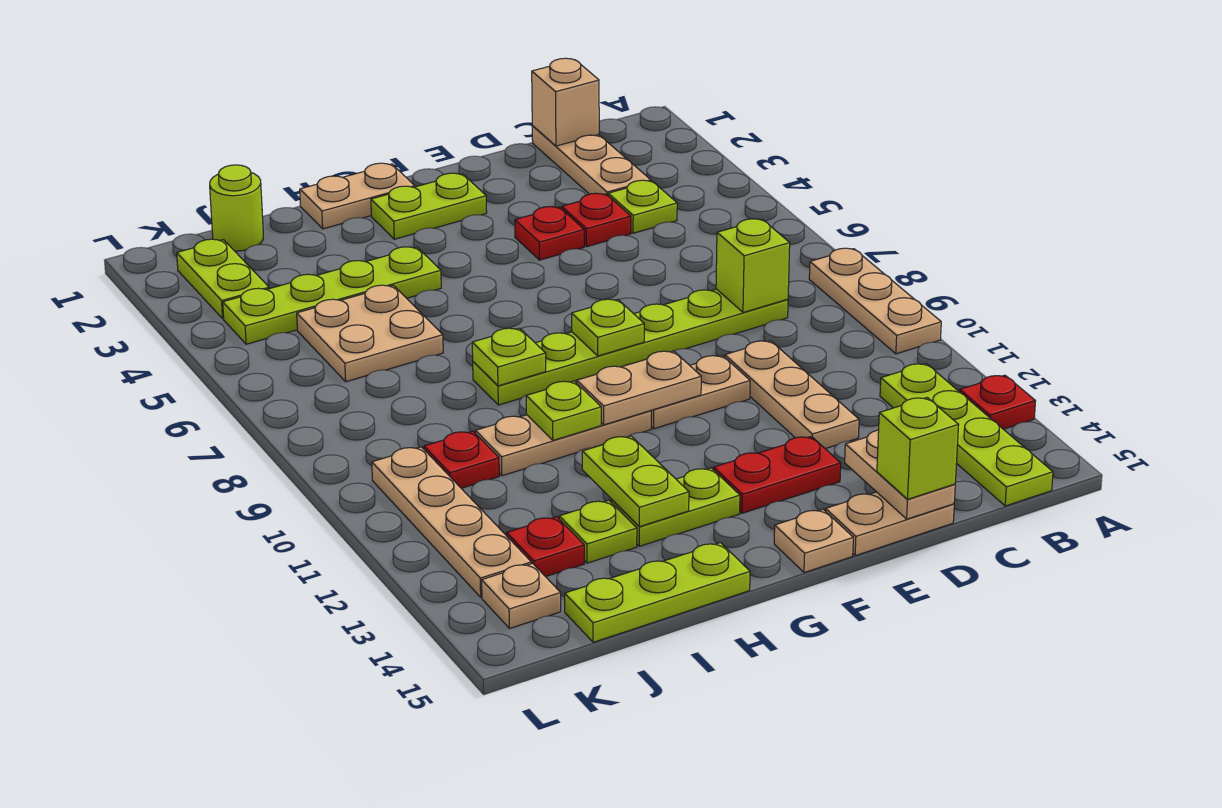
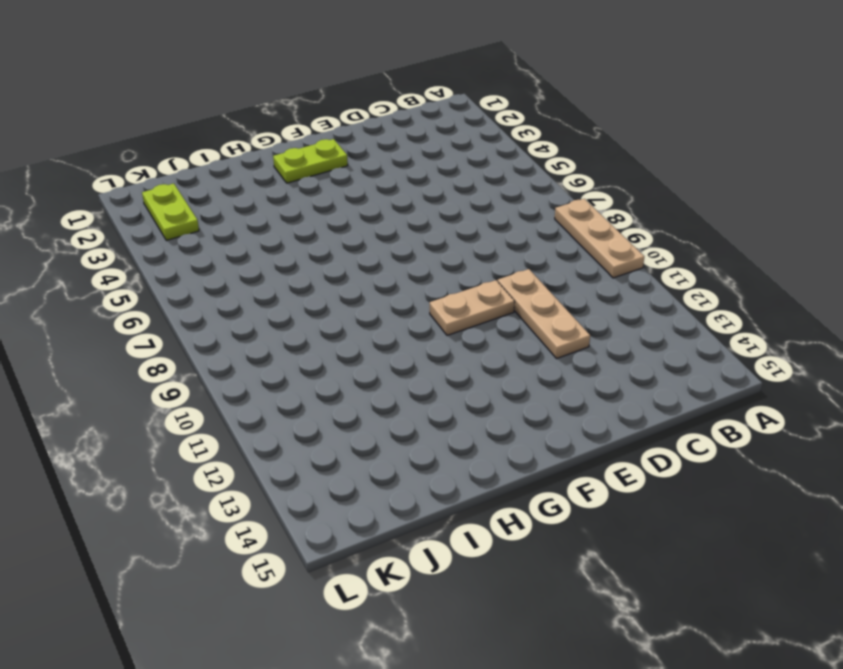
none -> red plate A13 level 1
none -> lime plate B12:B15 level 1
none -> tan plate C1:C3 level 1
none -> lime plate C4 level 1

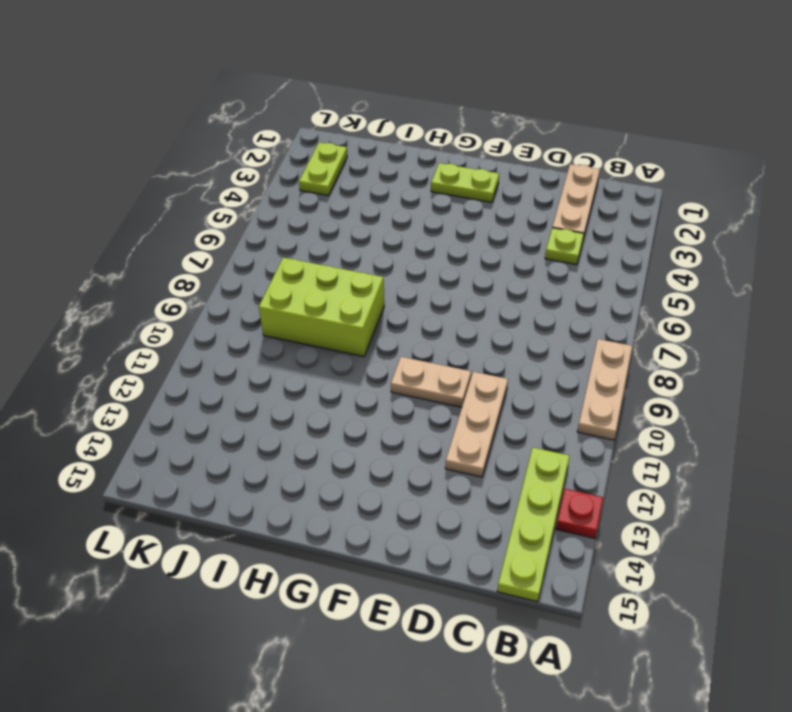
lime brick H8:J9 level 1 -> lime plate C8:H8 level 1
none -> red plate D4 level 1
none -> tan plate D15:E15 level 1
none -> red plate E4 level 1
none -> red plate E13:F13 level 1

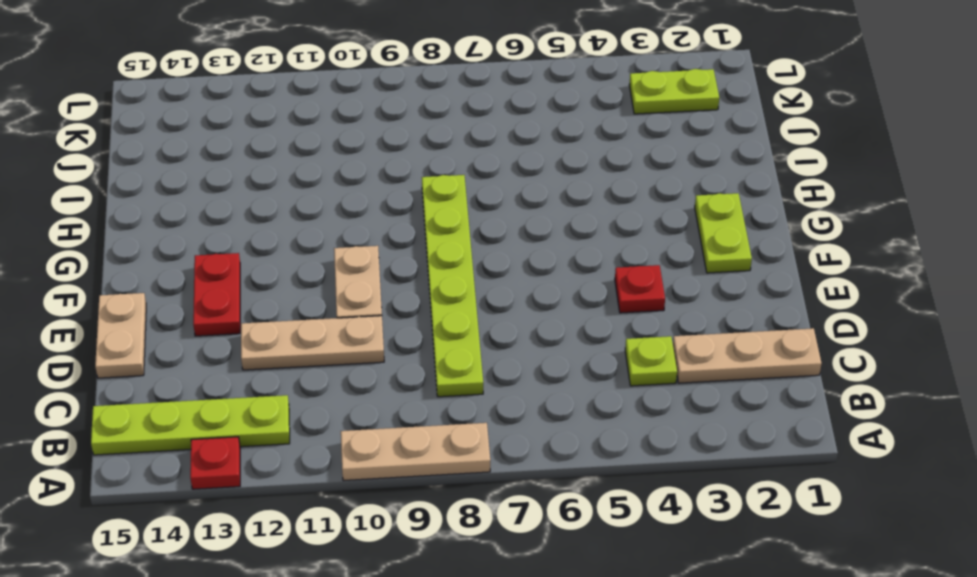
none -> red plate D4 level 1
none -> tan plate F15 level 1
none -> tan plate G1:H1 level 1
none -> tan plate G10:I10 level 1

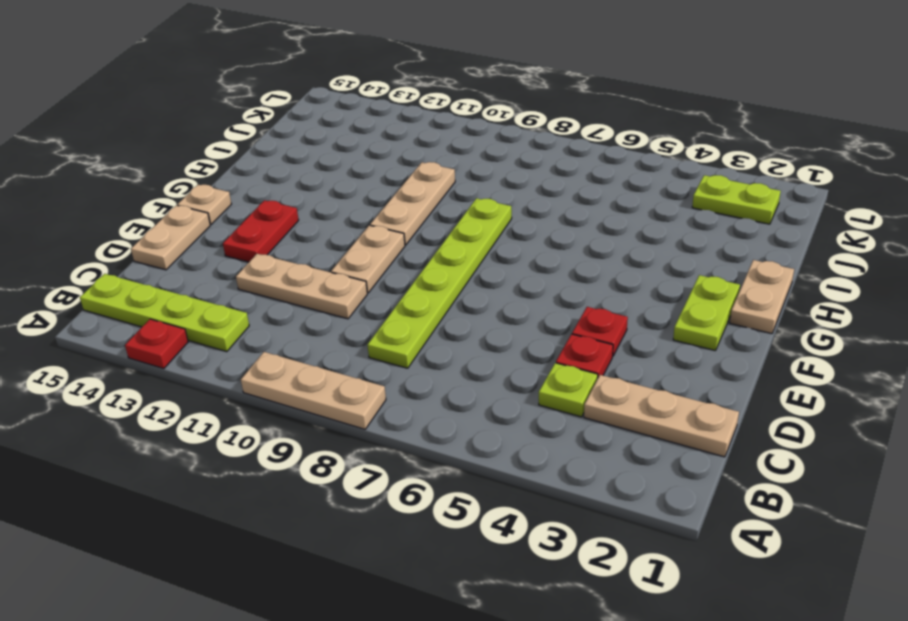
none -> lime plate G13:H13 level 1
none -> lime plate H4:K4 level 1
none -> lime plate H15:J15 level 1
none -> tan plate I5:J6 level 1

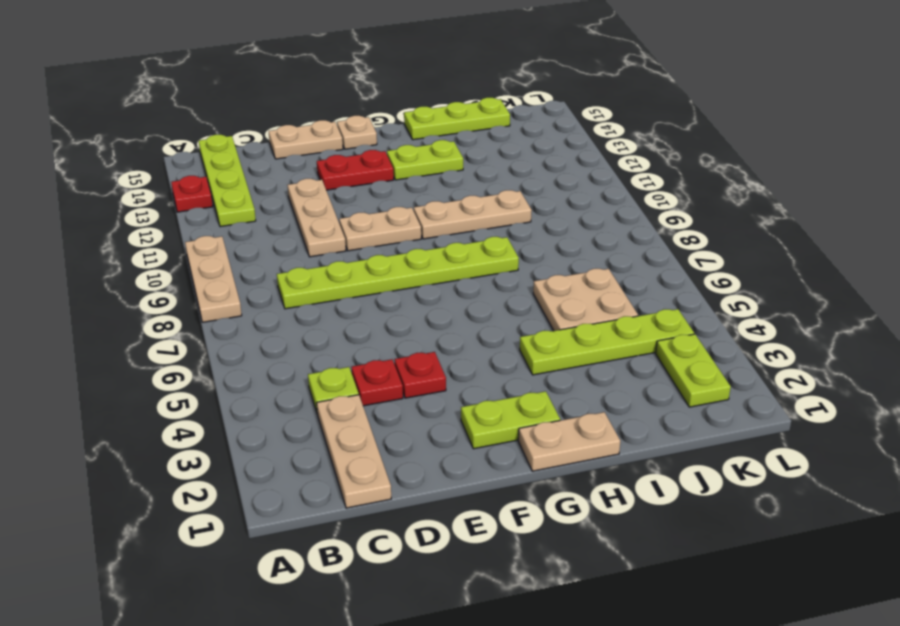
none -> lime plate I13 level 1
none -> lime round brick J1 level 1
none -> red plate J10 level 1
none -> red plate J13 level 1

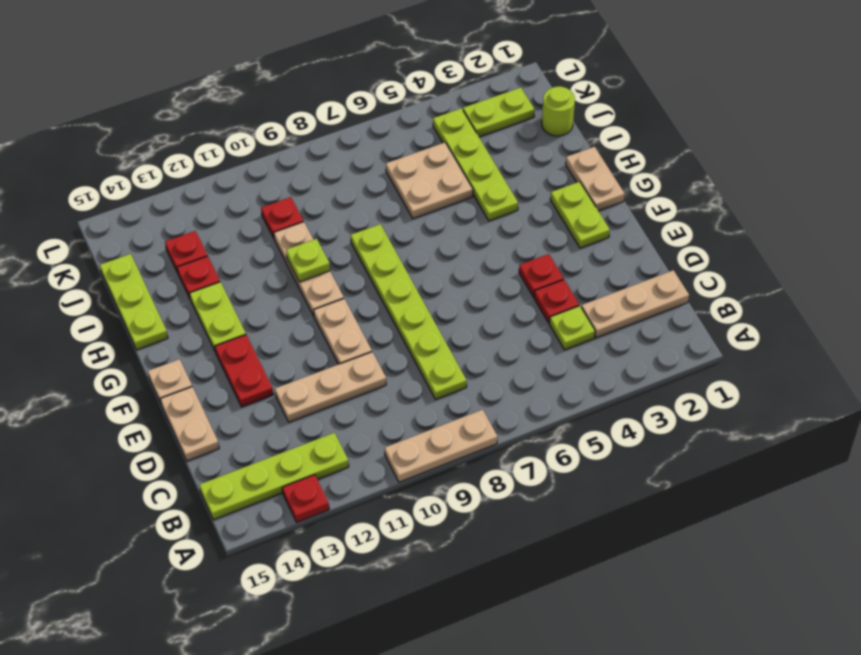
red plate I13 level 1 -> lime plate I13 level 1
none -> tan plate K10:K13 level 1
none -> tan plate K14 level 1
none -> tan brick C1 level 2
none -> lime brick C8 level 2

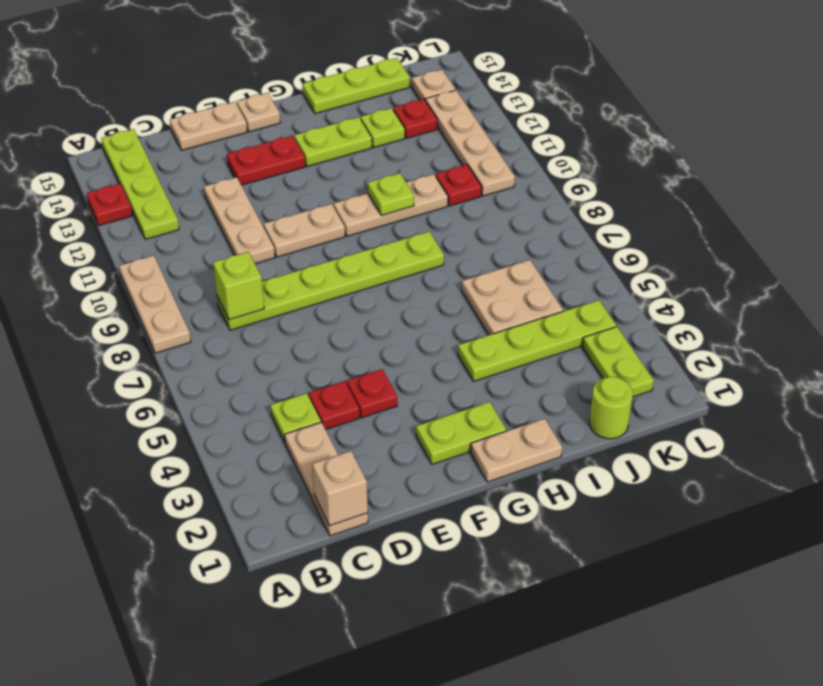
none -> tan plate D14:D15 level 2
none -> lime plate F8 level 2
none -> tan plate F10:G10 level 2
none -> lime plate H8 level 2

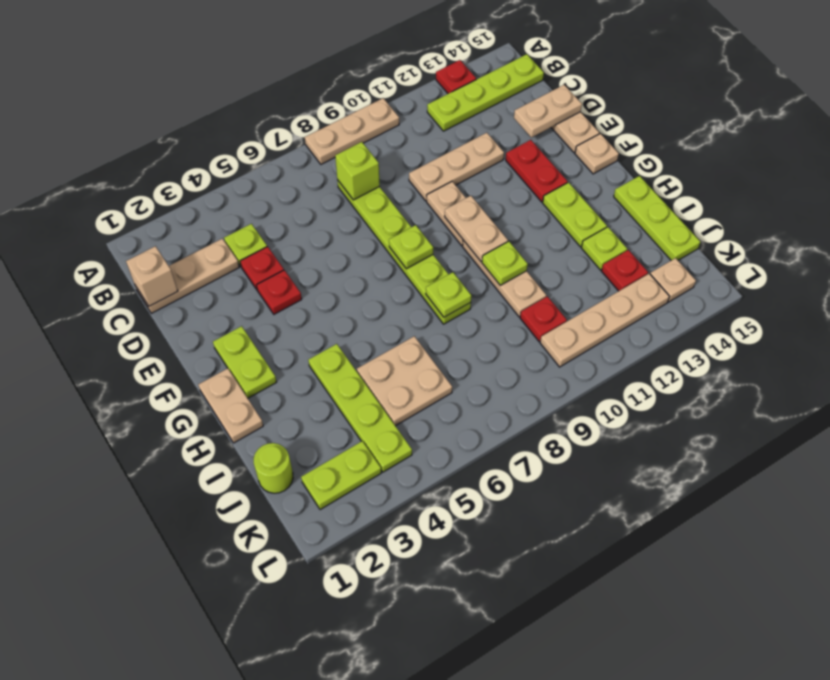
none -> lime plate H12:H13 level 2
none -> lime brick D15 level 3

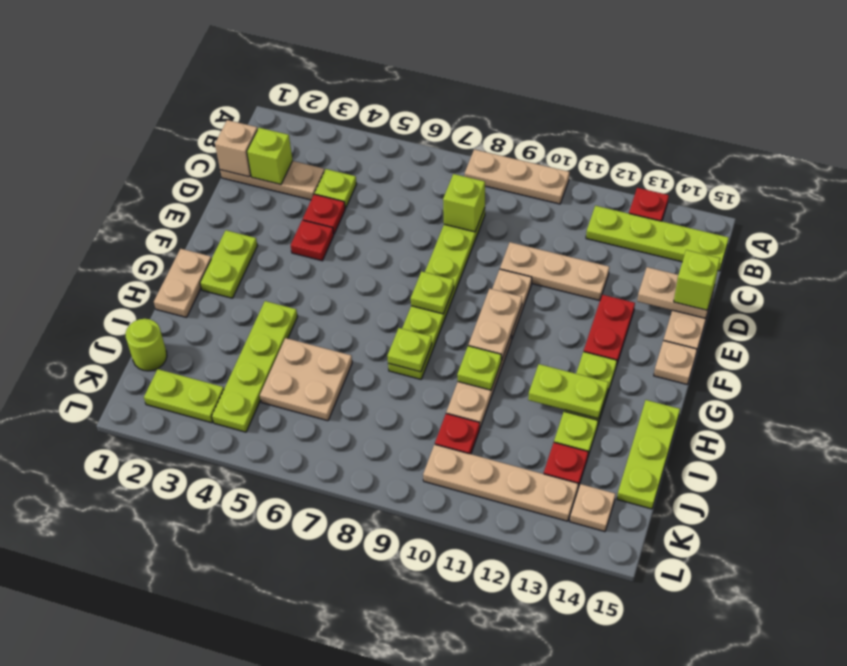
lime brick C2 level 2 -> none

